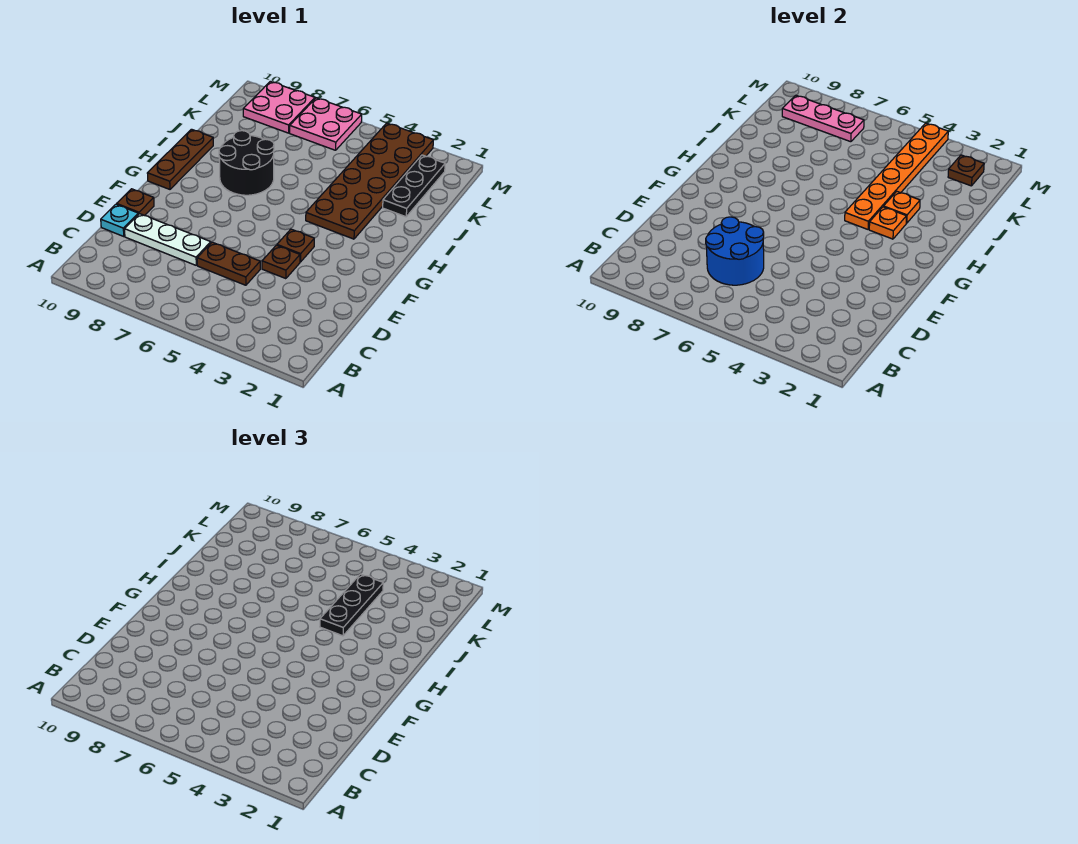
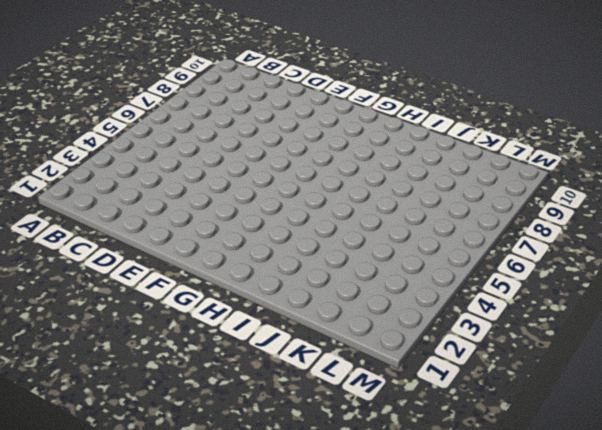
none -> brown plate D5:D6 level 1
none -> white plate D7:D9 level 1
none -> cyan plate D10 level 1

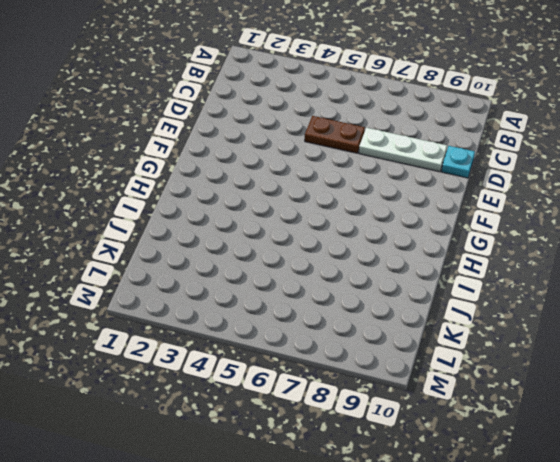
none -> brown plate E4 level 1
none -> brown plate E10 level 1
none -> brown plate F4 level 1

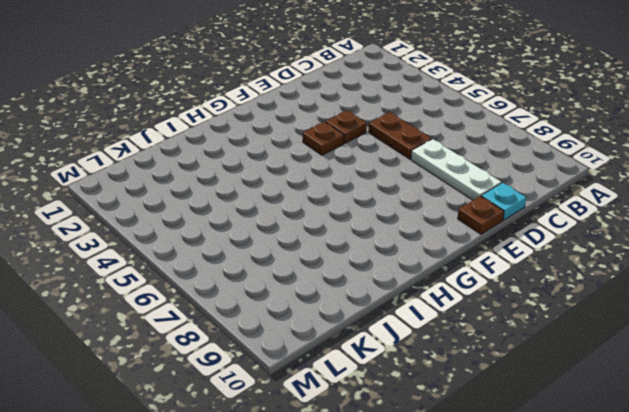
none -> brown plate G10:I10 level 1
none -> brown plate H3:M4 level 1
none -> black round brick H7:I8 level 1

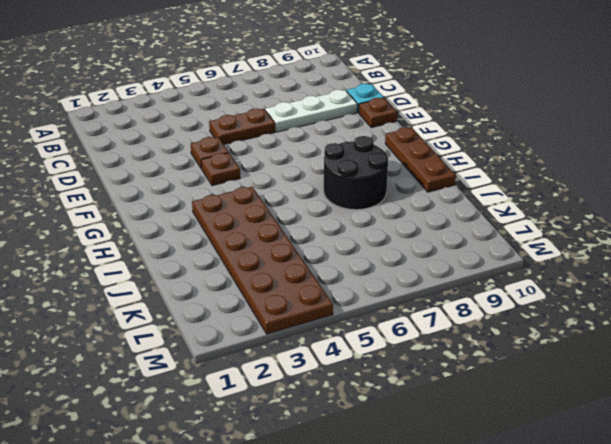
none -> black plate J2:L2 level 1
none -> pink plate L6:M7 level 1
none -> pink plate L8:M9 level 1

